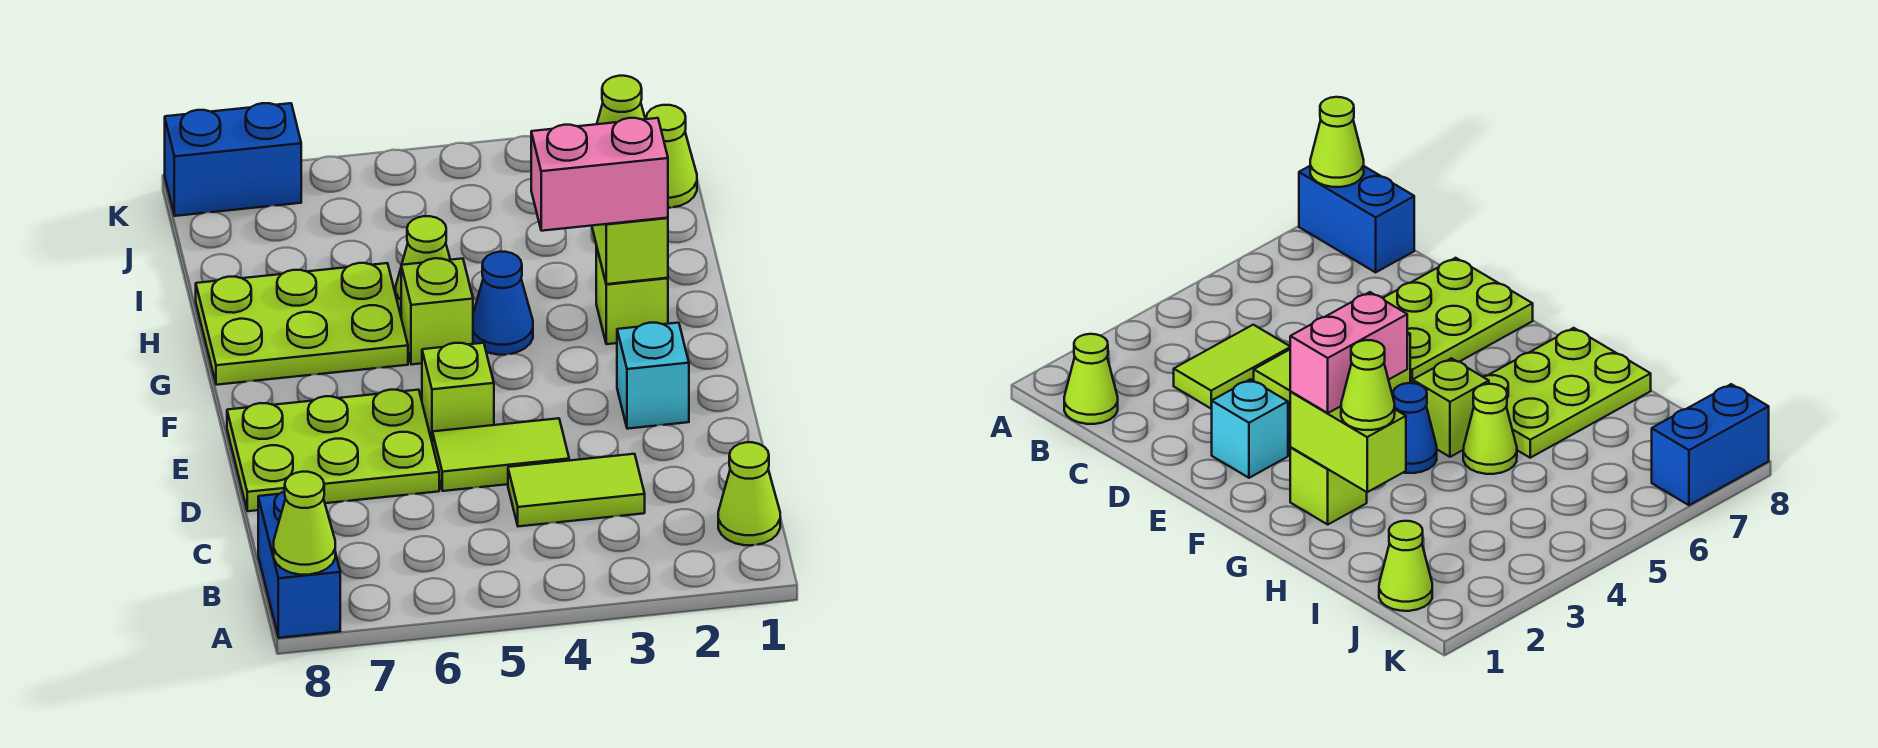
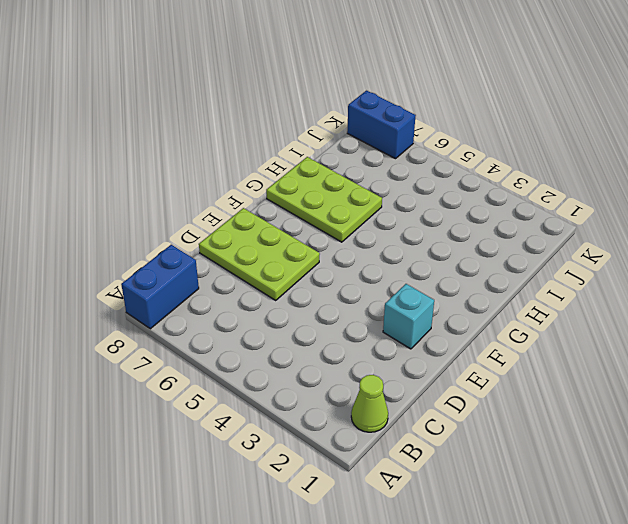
none -> lime tile C3:C4 level 1
none -> lime tile D4:D5 level 1
none -> lime brick E5 level 1

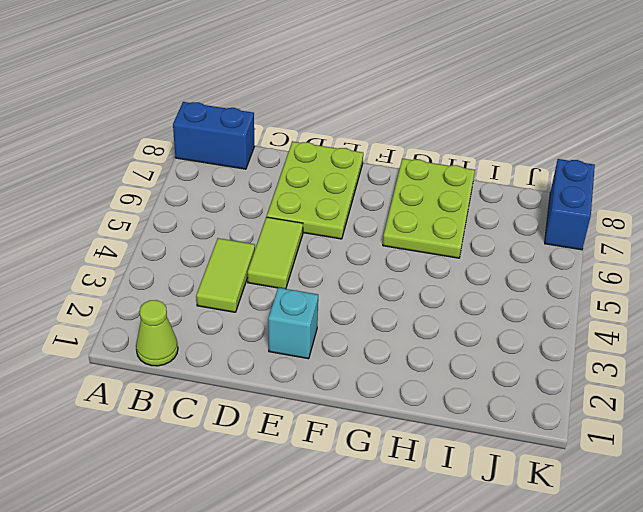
none -> lime brick E5 level 1
none -> lime brick G2 level 1
none -> blue cone G4 level 1

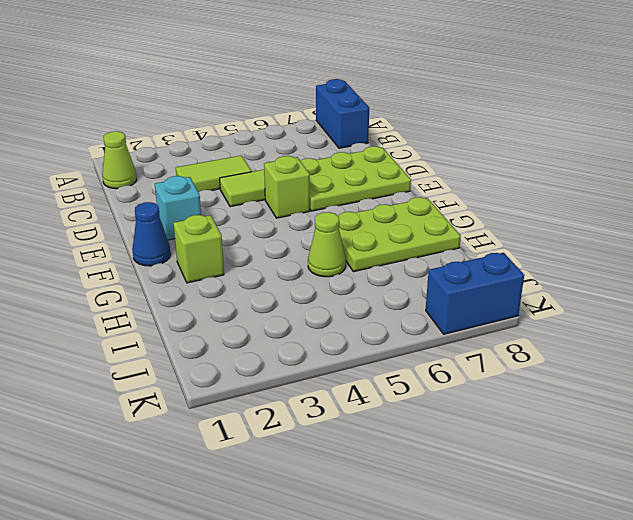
blue cone F1 level 1 -> blue cone G4 level 1
none -> lime brick G5 level 1
none -> lime cone J1 level 1
none -> lime cone A8 level 2

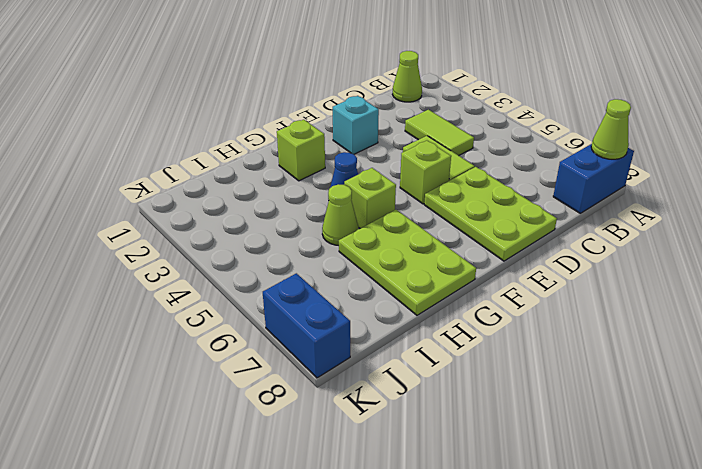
none -> lime cone J1 level 1
none -> lime brick G2:H2 level 2
none -> pink brick G2:G3 level 3

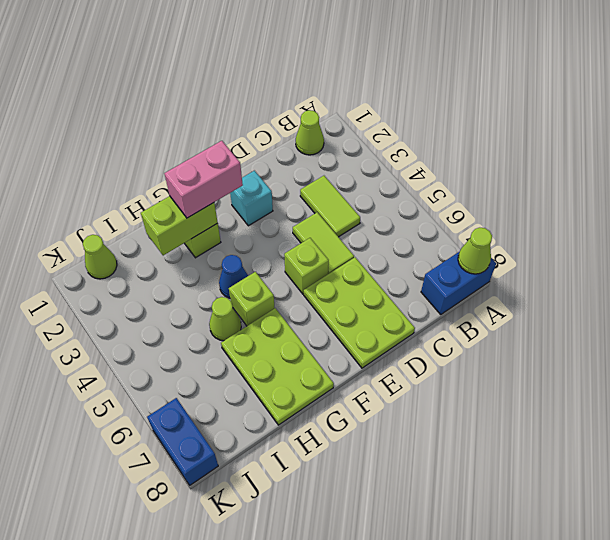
pink brick F2:G2 level 3 -> pink brick G2:G3 level 3
none -> lime cone H2 level 3

